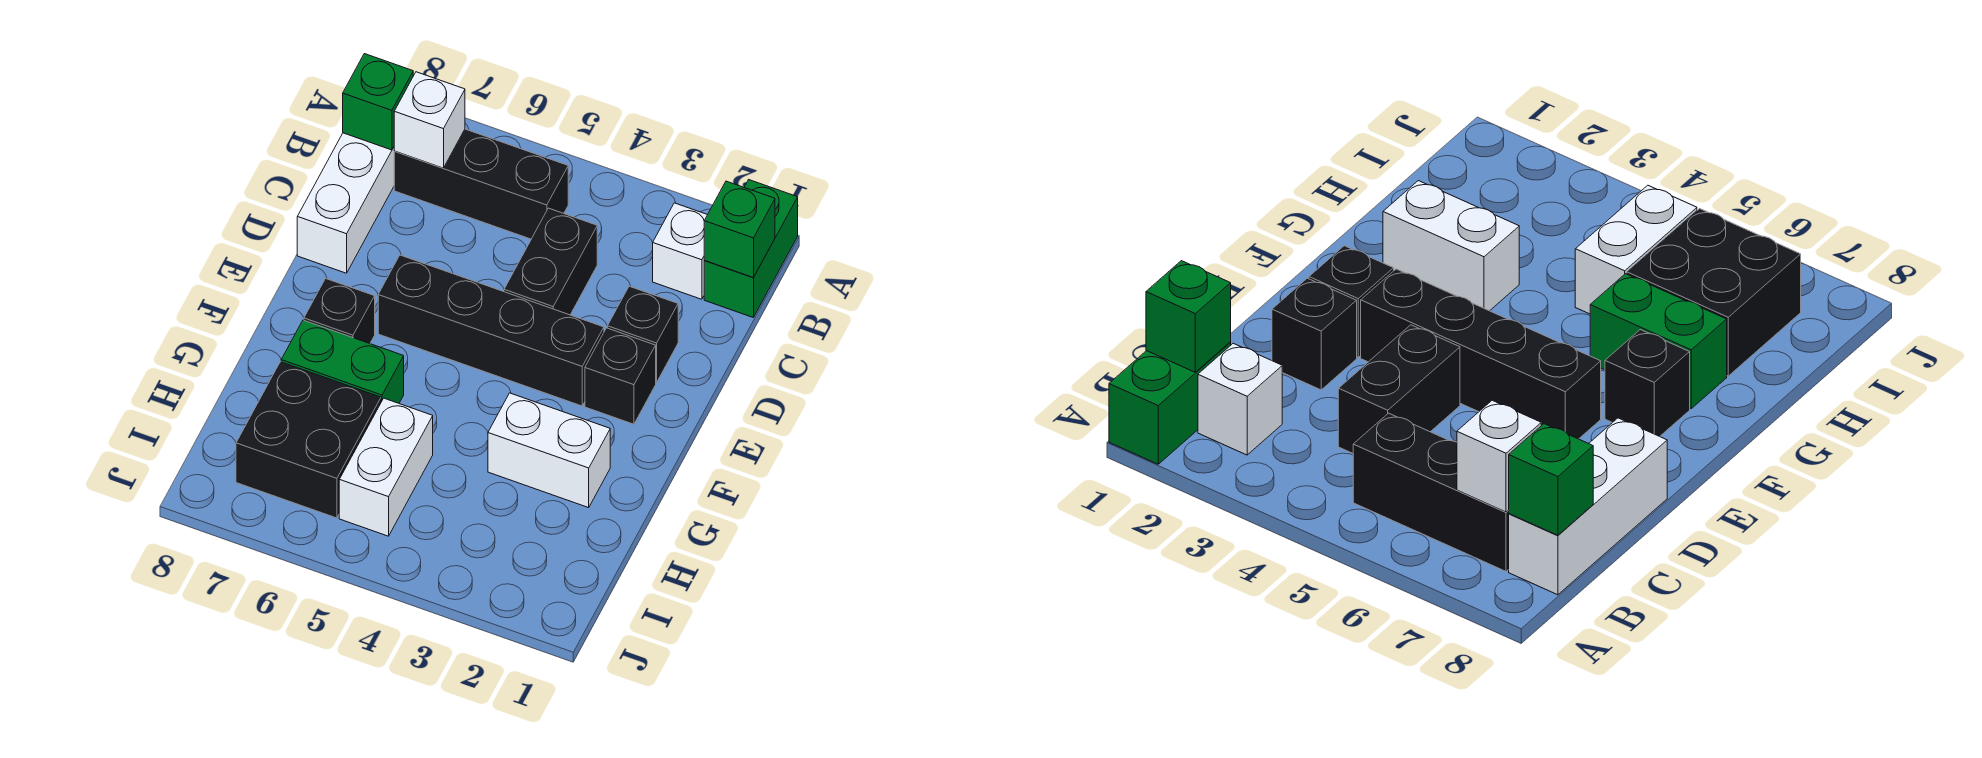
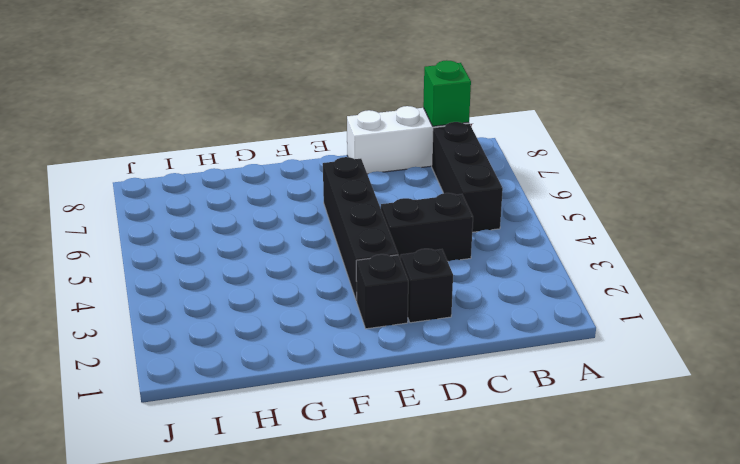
none -> green brick A1:B1 level 1
none -> white brick B2 level 1
none -> black brick F7 level 1

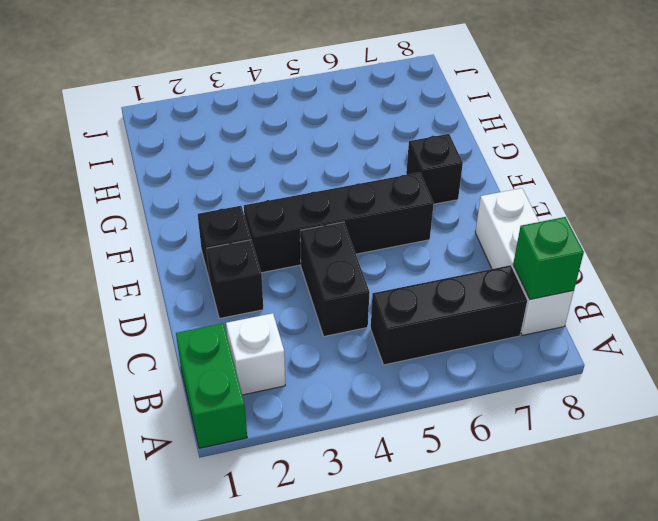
none -> white brick G2:G3 level 1
none -> green brick G6:G7 level 1
none -> white brick H5:I5 level 1

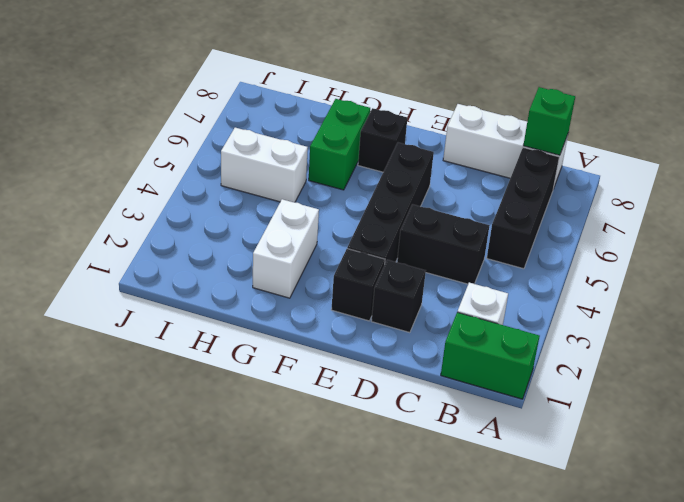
none -> black brick H6:I7 level 1
none -> green brick B1 level 2
none -> white brick B7 level 2

